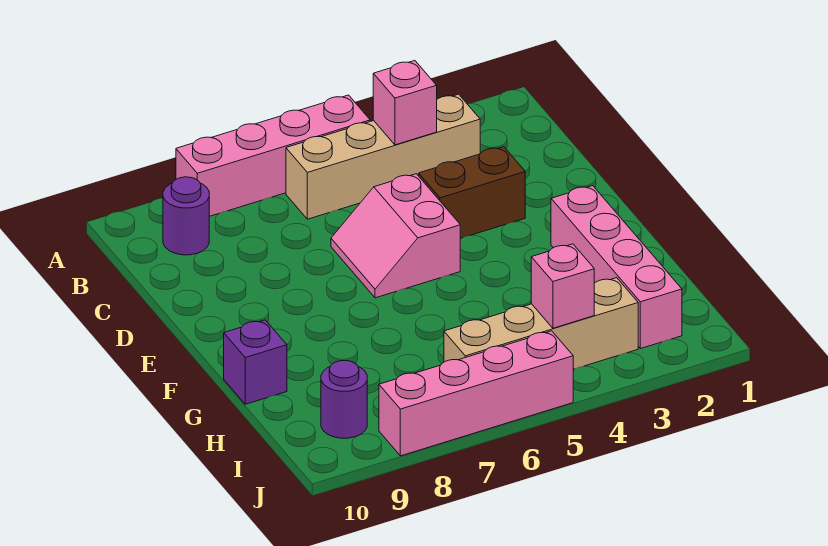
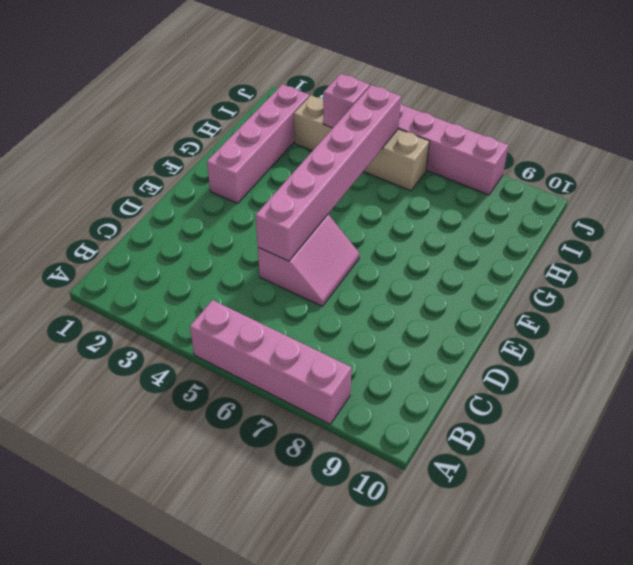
pink brick D5:I5 level 2 -> none
none -> tan brick B3:B6 level 1
none -> purple round brick B9 level 1
none -> brown brick D3:D4 level 1

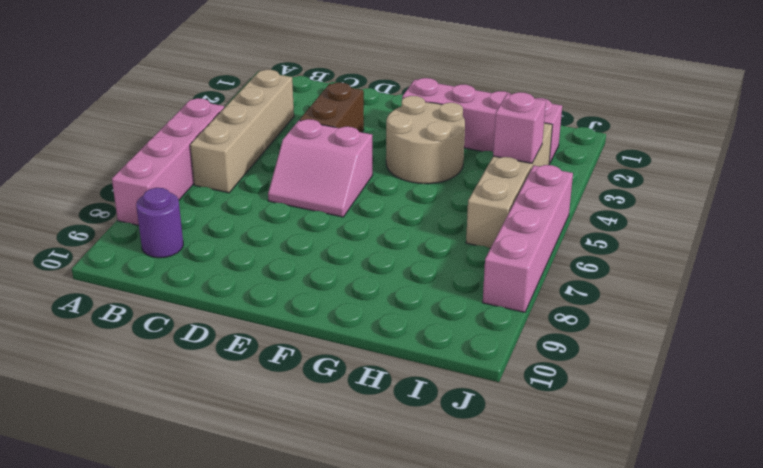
tan round brick F3:G4 level 1 -> none
none -> purple brick G10 level 1
none -> purple round brick I9 level 1
none -> pink brick B4 level 2

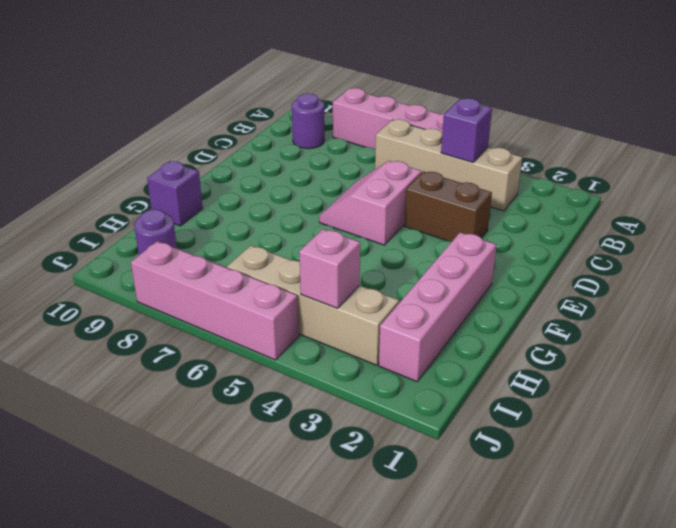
purple brick B4 level 2 -> pink brick B4 level 2

